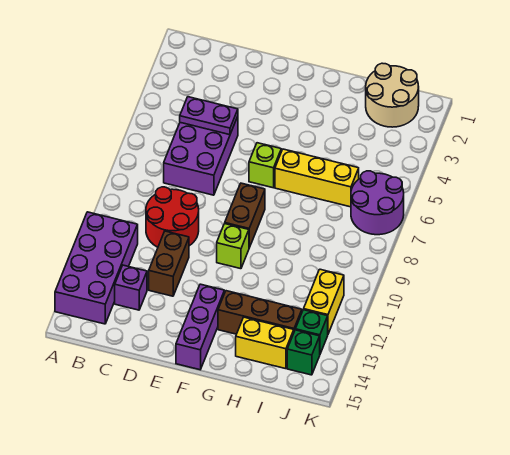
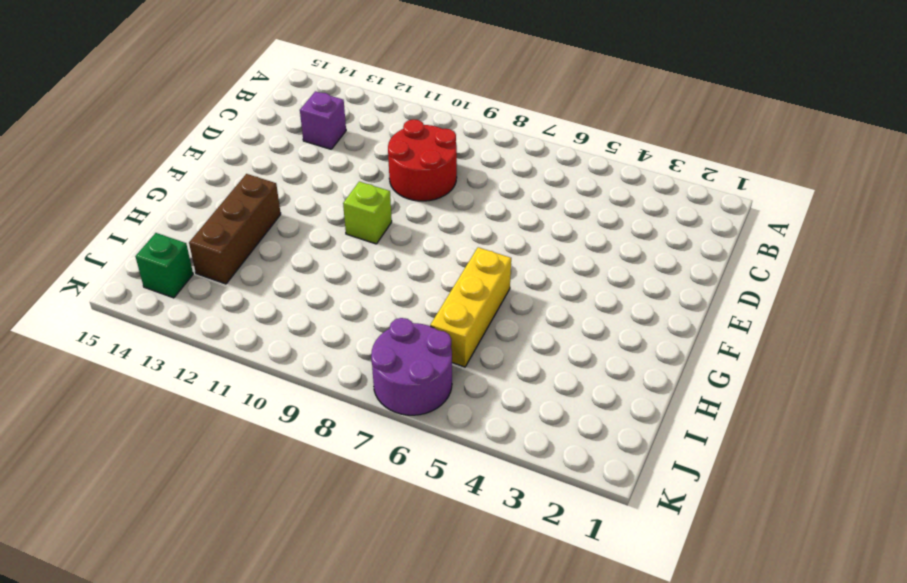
none -> purple brick A11:B14 level 1
none -> purple brick C5:D7 level 1
none -> brown brick D11:D12 level 1

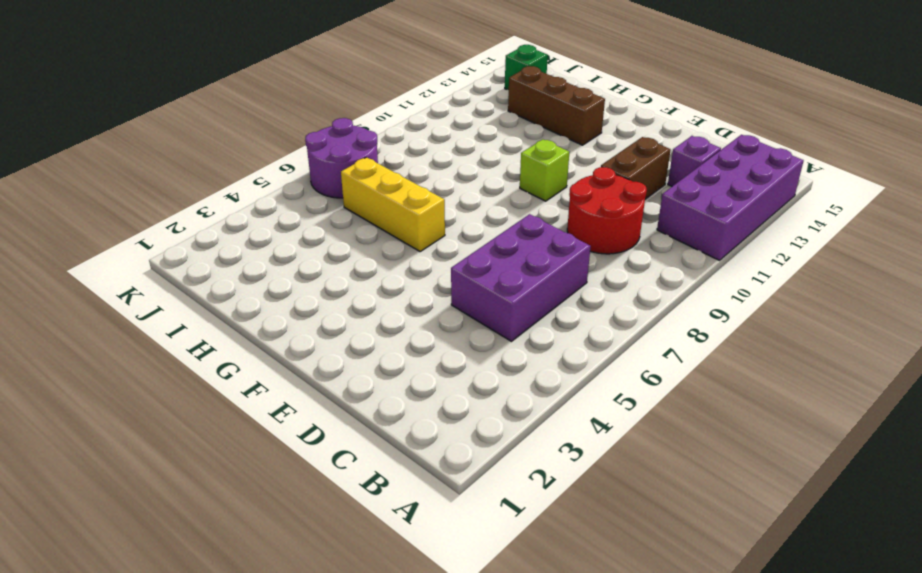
none -> lime brick F6 level 1
none -> brown brick F8:F9 level 1
none -> purple brick F13:F15 level 1

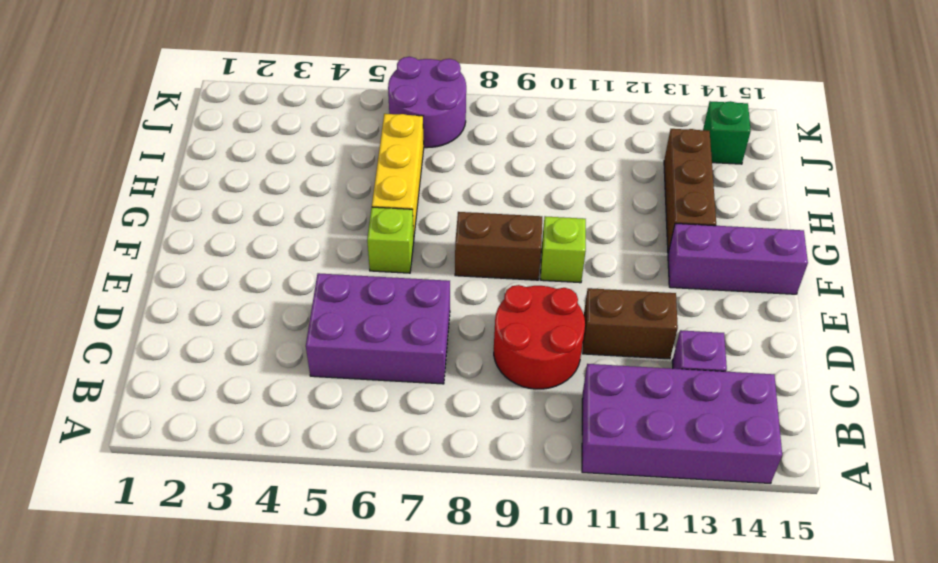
none -> yellow brick H14:I14 level 1
none -> tan round brick I1:J2 level 1
none -> yellow brick J11:J12 level 1

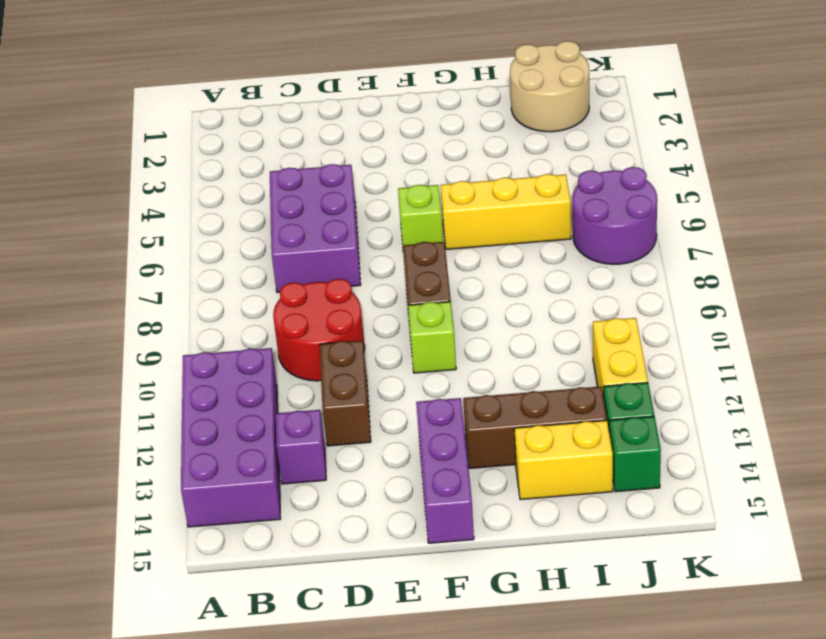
none -> purple plate C5:D5 level 2

